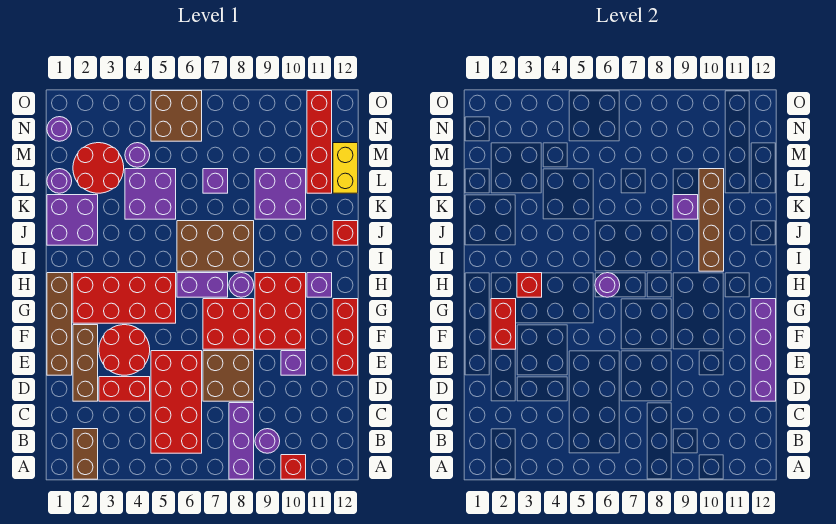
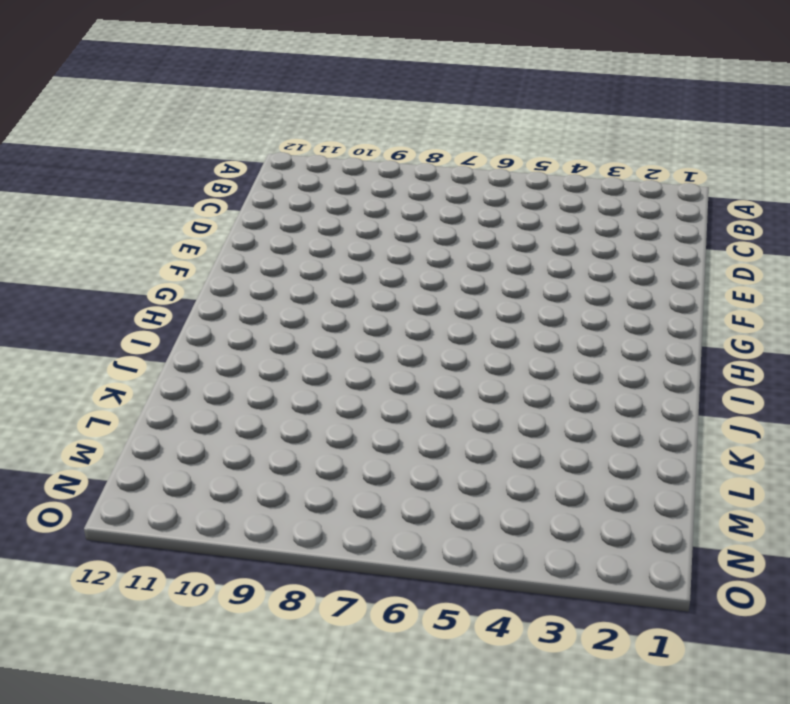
none -> brown brick A2:B2 level 1
none -> purple brick A8:C8 level 1
none -> red brick A10 level 1
none -> red brick B5:E6 level 1

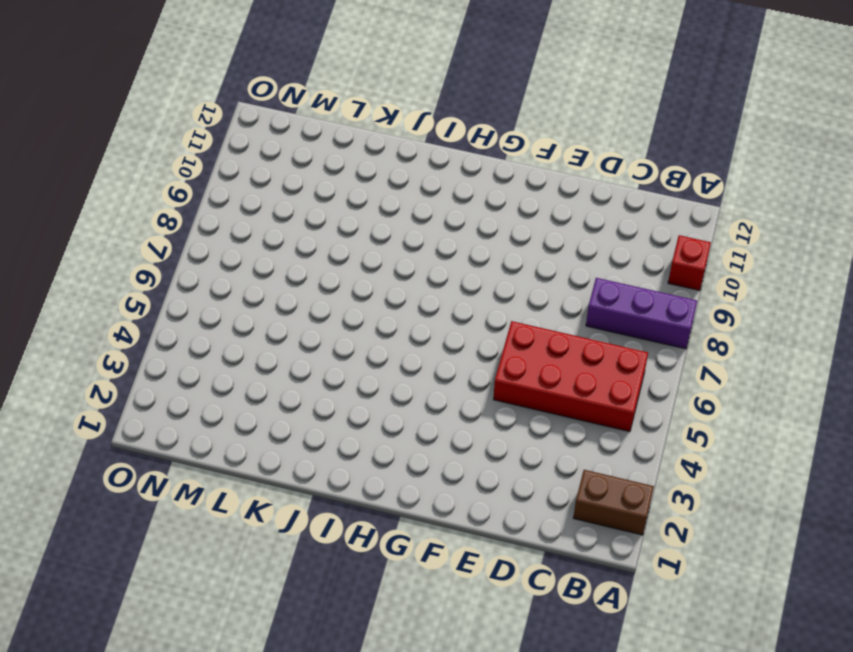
none -> purple round brick B9 level 1
none -> brown brick D2:F2 level 1
none -> red brick D3:D4 level 1
none -> brown brick D7:E8 level 1

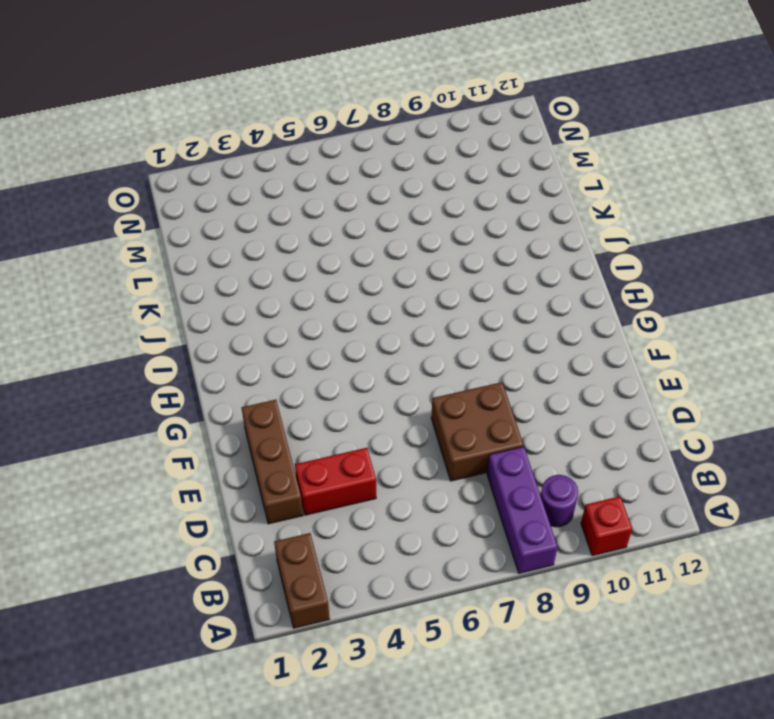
none -> red brick B5:E6 level 1
none -> brown brick E1:H1 level 1
none -> red round brick E3:F4 level 1
none -> purple brick E10 level 1

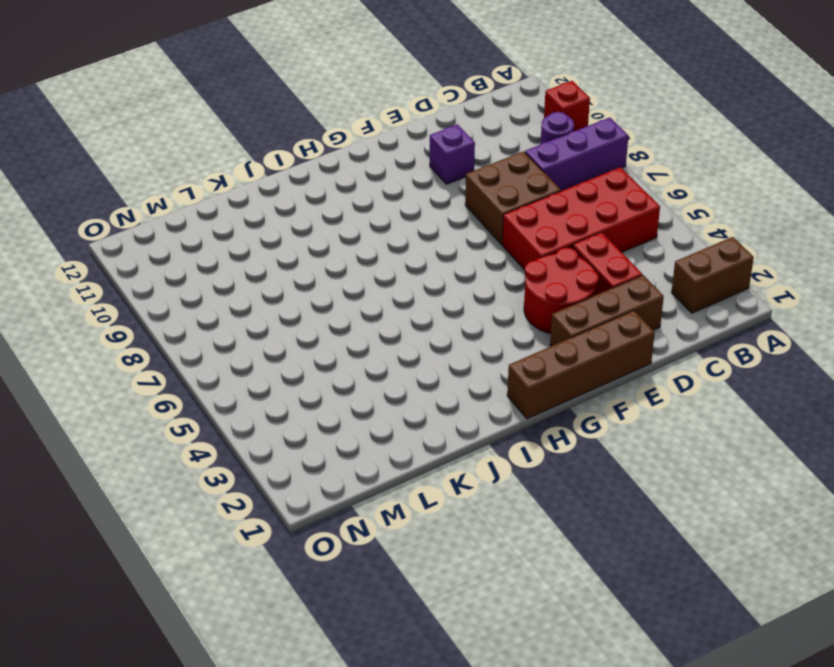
none -> red brick E12:G12 level 1
none -> red brick F7:G8 level 1
none -> red brick F9:H10 level 1
none -> red brick G2:H5 level 1

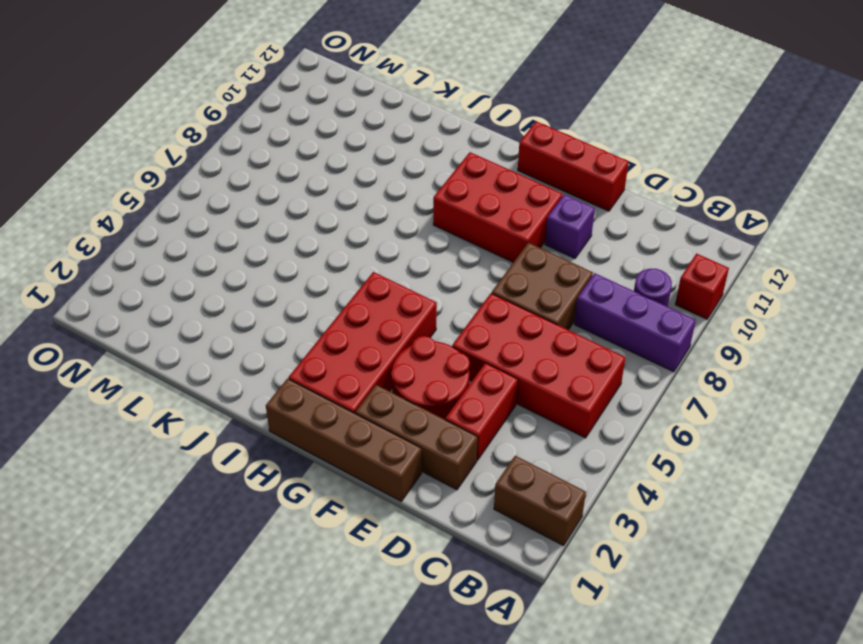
none -> red brick F7:G8 level 1
none -> purple brick H6:H7 level 1
none -> purple round brick H8 level 1
none -> purple brick H11 level 1

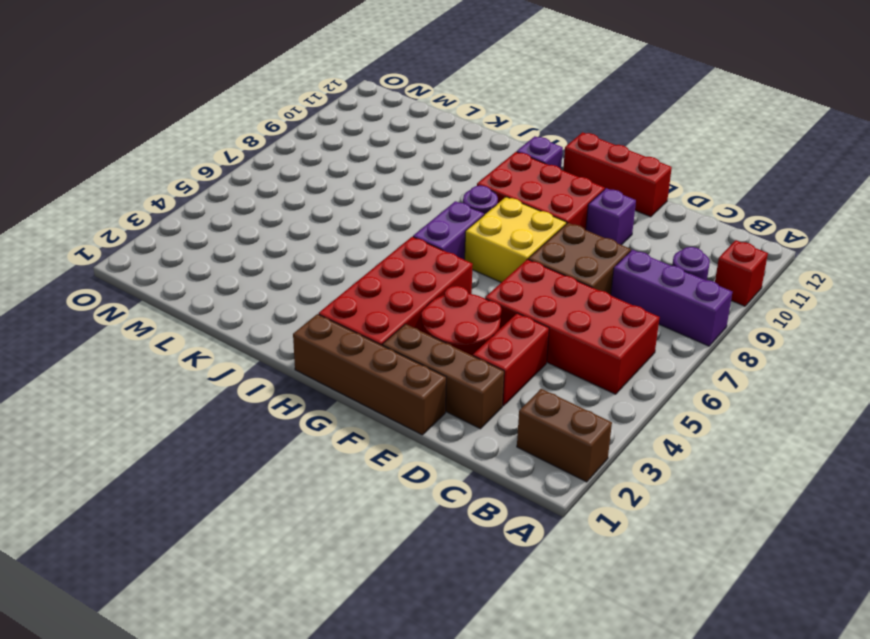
yellow brick F7:G8 level 1 -> red brick F7:G8 level 1
none -> brown brick I6:J8 level 1
none -> purple brick J1:K2 level 1
none -> red brick J12 level 1
none -> purple brick K4:L5 level 1

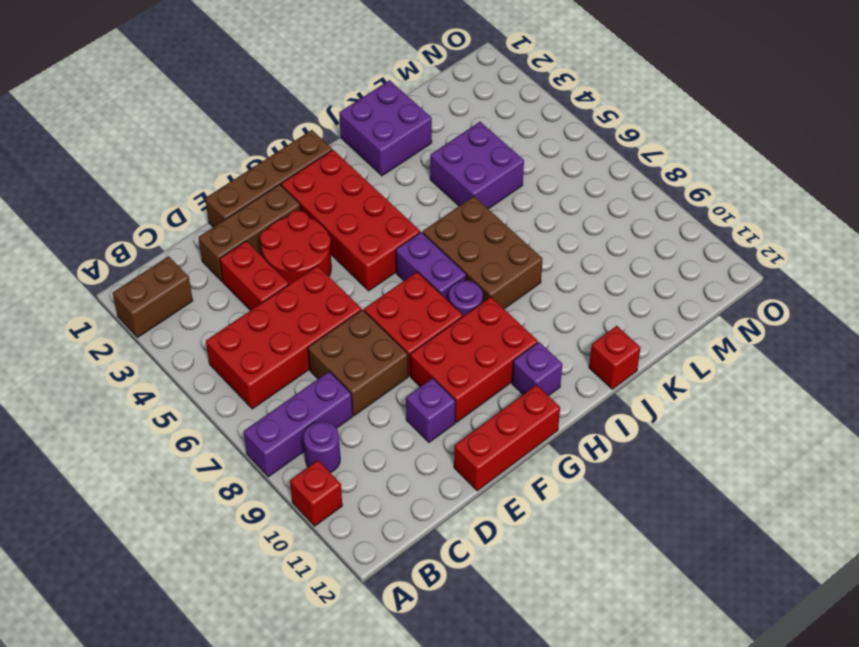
none -> purple brick K9:L10 level 1
none -> purple round brick L1 level 1
none -> red round brick L2:M3 level 1
none -> purple brick L7 level 1

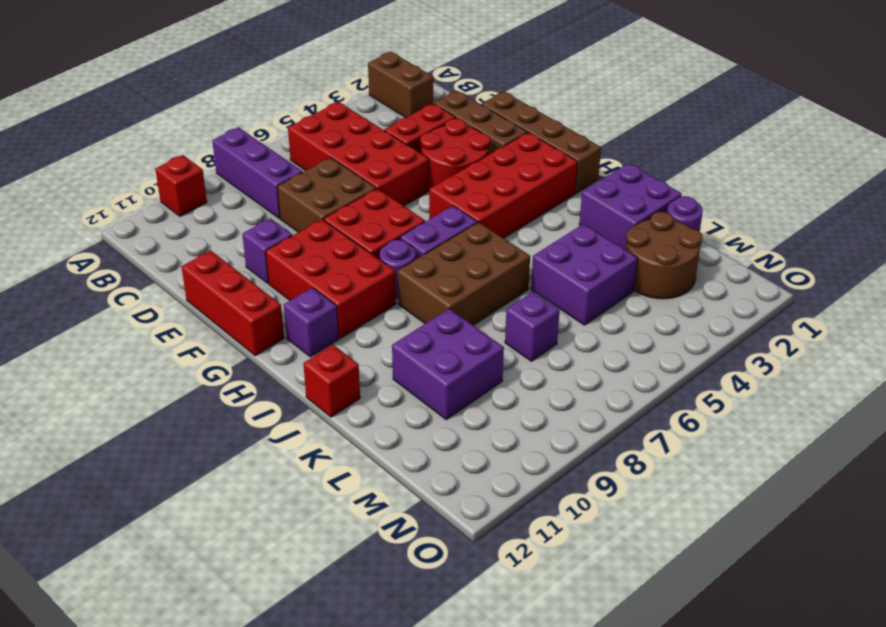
brown round brick L2:M3 level 1 -> red round brick L2:M3 level 1
none -> purple round brick B9 level 1
none -> red brick L11:O11 level 1
none -> yellow brick L12:M12 level 1
none -> purple round brick M4 level 1

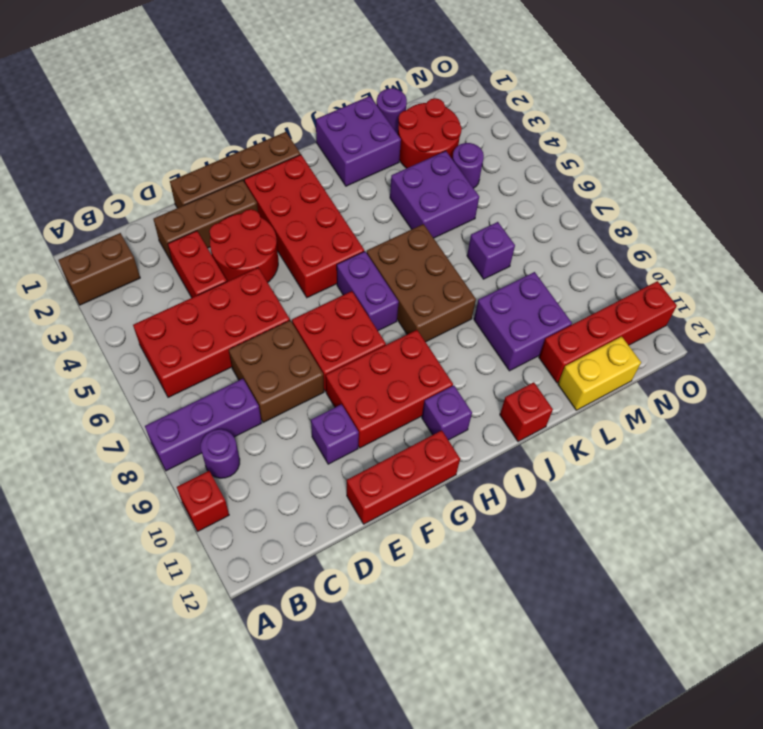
none -> purple round brick H8 level 1
none -> purple round brick N1 level 1
none -> brown brick N5:O6 level 1
none -> purple brick D12:G12 level 2

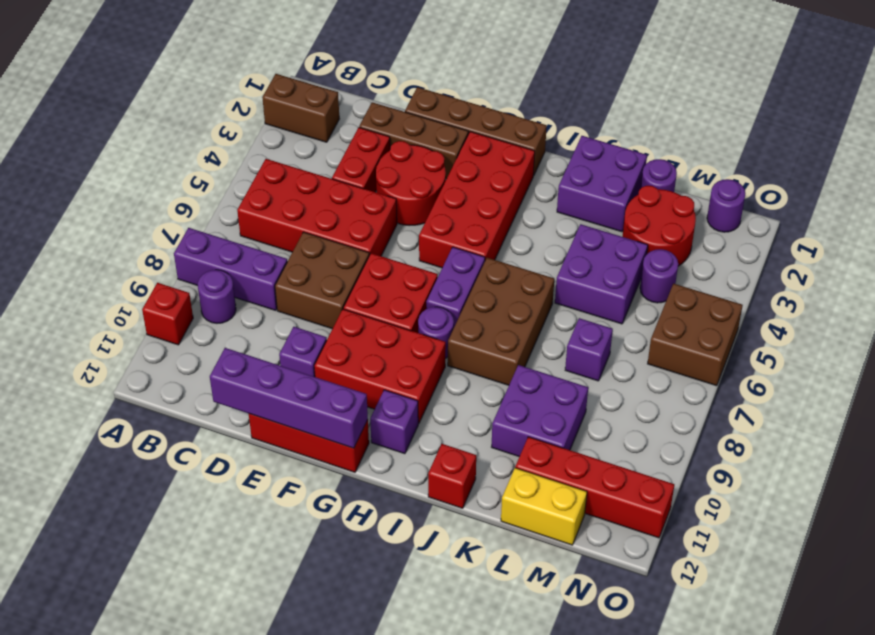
none -> red brick F2:G2 level 2
none -> red brick H3 level 2
none -> purple round brick H6 level 2
none -> brown brick I10:L10 level 2

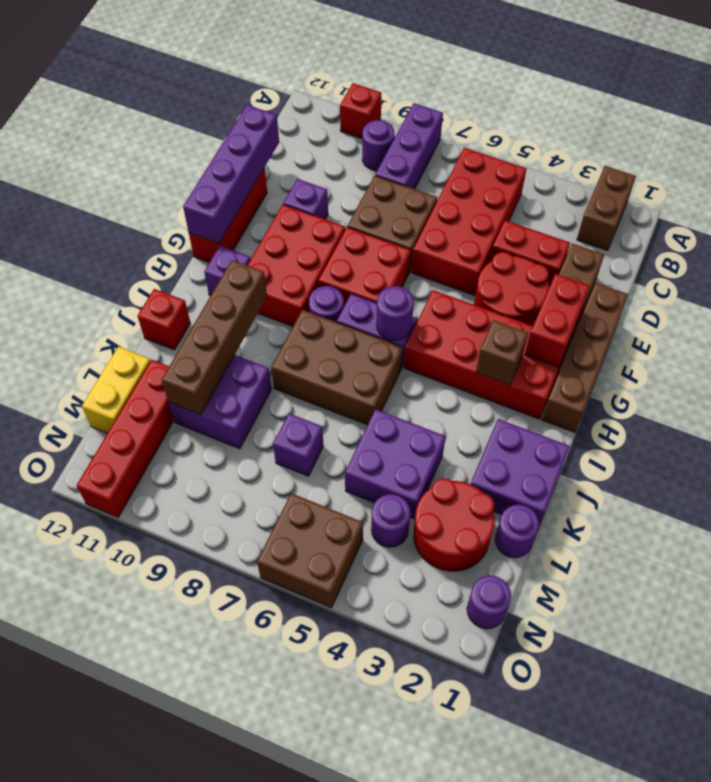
brown brick H3 level 2 -> red brick H3 level 2
none -> purple brick K9 level 2

